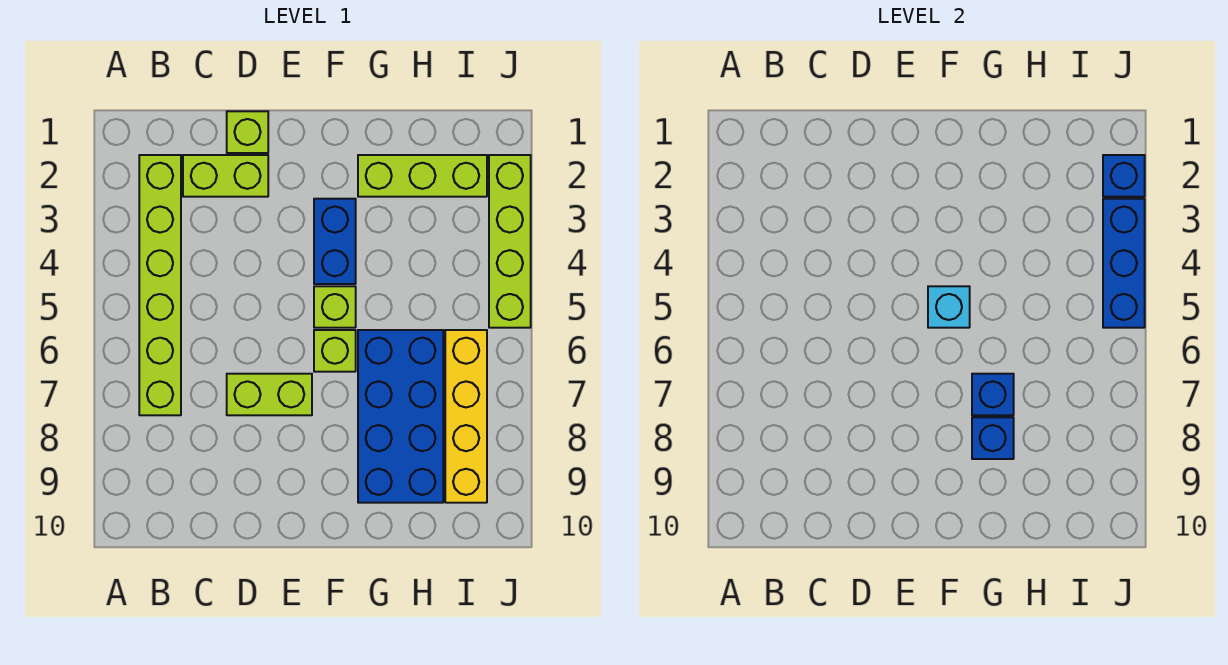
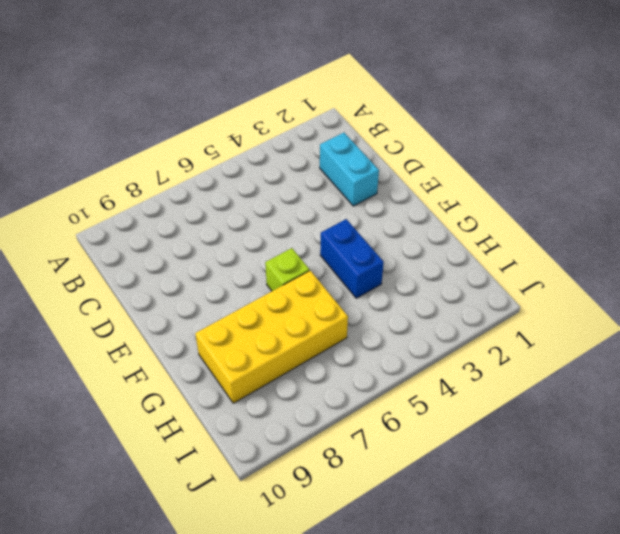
cyan brick C2:D2 level 1 -> lime brick C2:D2 level 1
blue brick F4:G4 level 1 -> blue brick F3:F4 level 1
yellow brick G6:H9 level 1 -> blue brick G6:H9 level 1
none -> lime brick B2:B7 level 1
none -> lime brick D1 level 1
none -> lime brick D7:E7 level 1

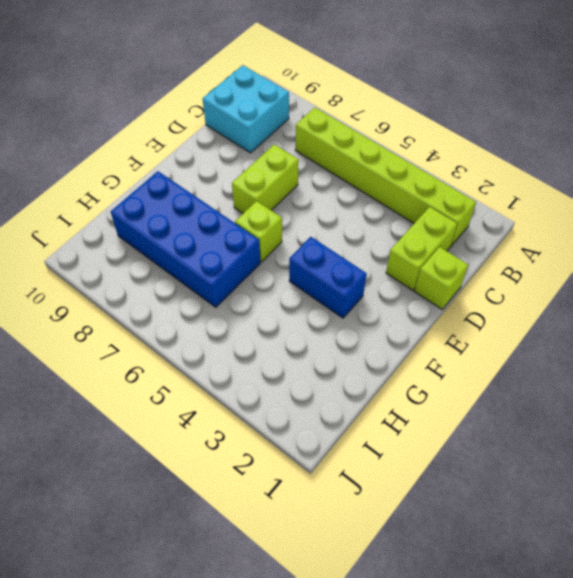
cyan brick B9:C10 level 1 -> none
none -> lime brick F5 level 1
none -> lime brick G2:I2 level 1
none -> yellow brick I6:I9 level 1

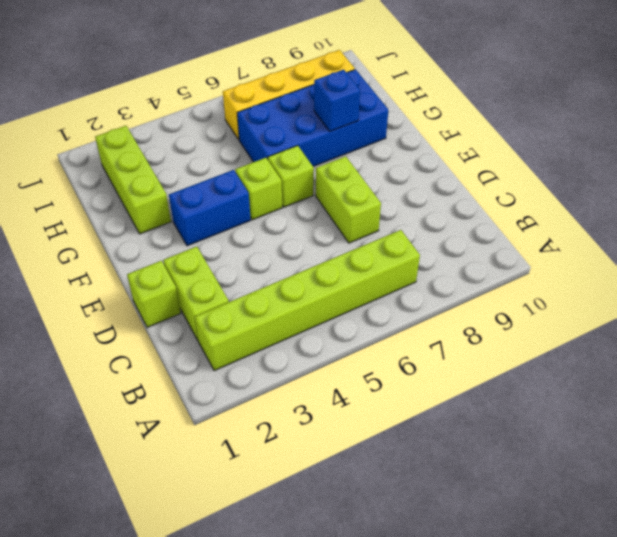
none -> lime brick J2:J5 level 1
none -> cyan brick F5 level 2
none -> blue brick G7 level 2

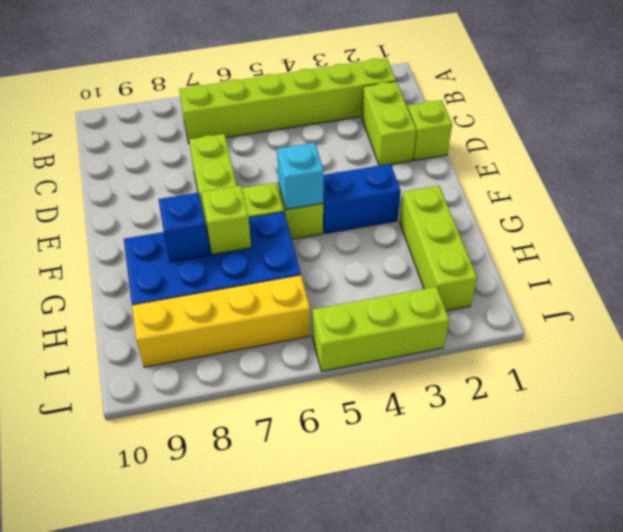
lime brick G7 level 2 -> blue brick G7 level 2
lime brick J3:J5 level 1 -> lime brick J2:J5 level 1
none -> blue brick J2 level 2
none -> blue brick J3:J5 level 2

